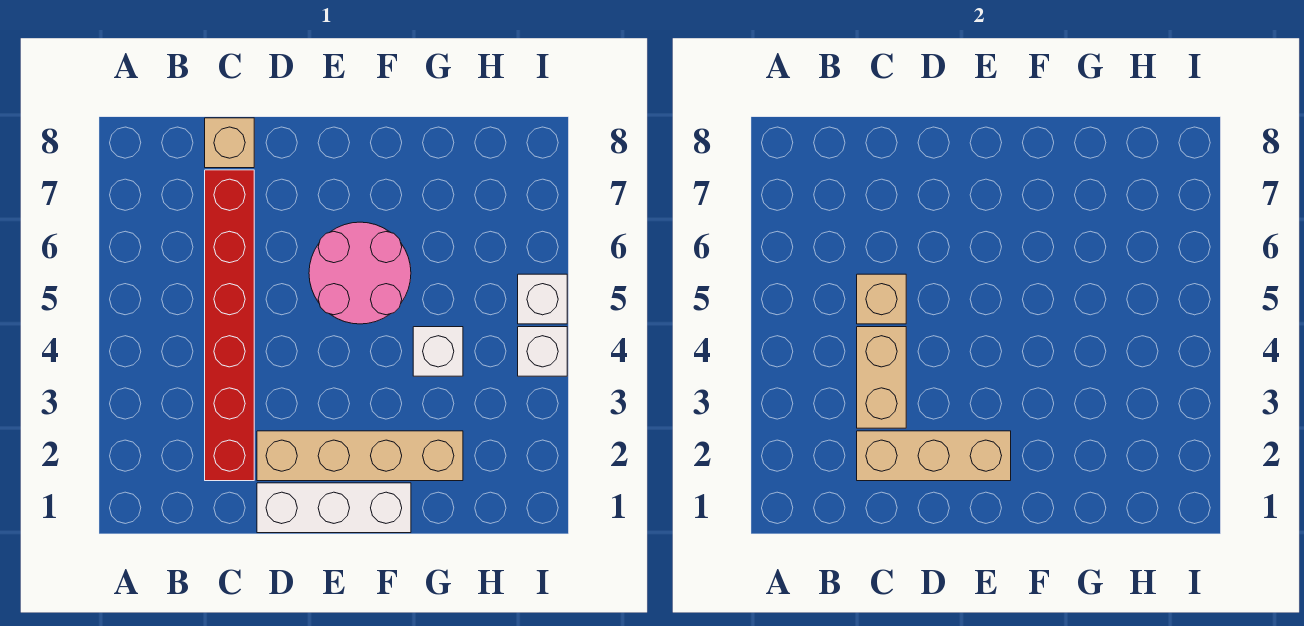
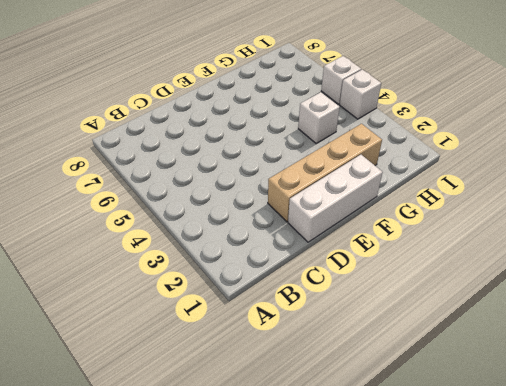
none -> red brick C2:C7 level 1
none -> tan brick C8 level 1

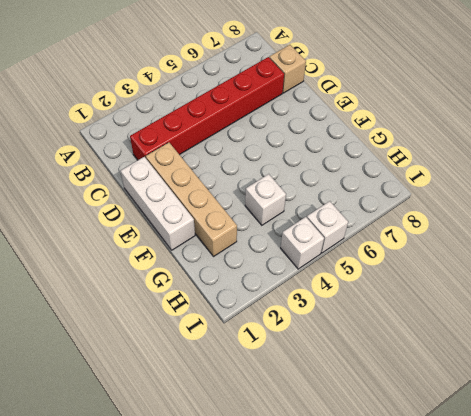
none -> pink round brick E5:F6 level 1
none -> tan brick C2:E2 level 2

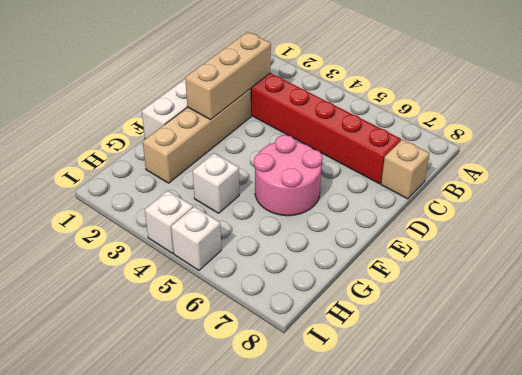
none -> tan brick C3:C4 level 2
none -> tan brick C5 level 2

